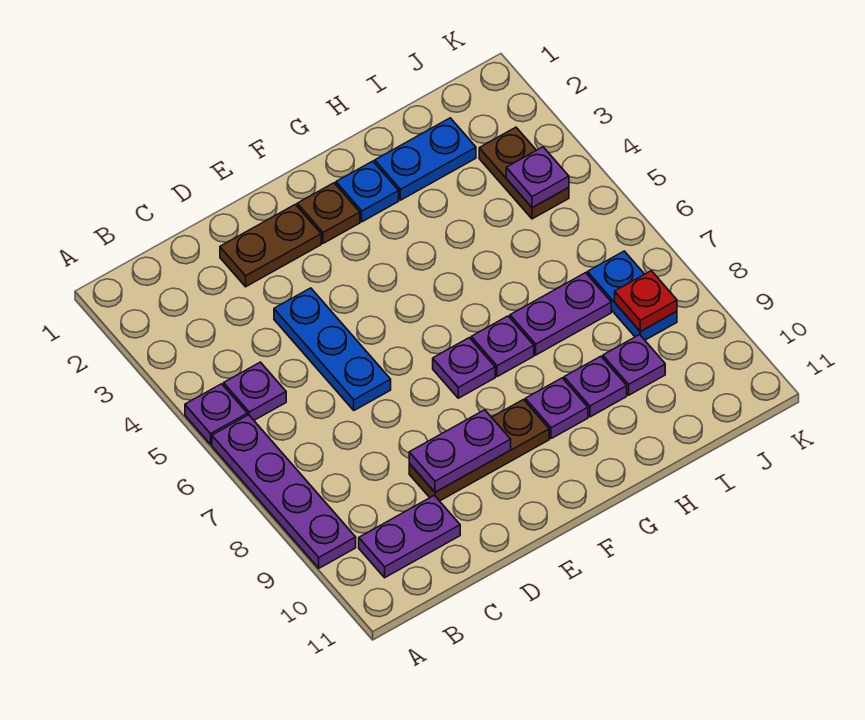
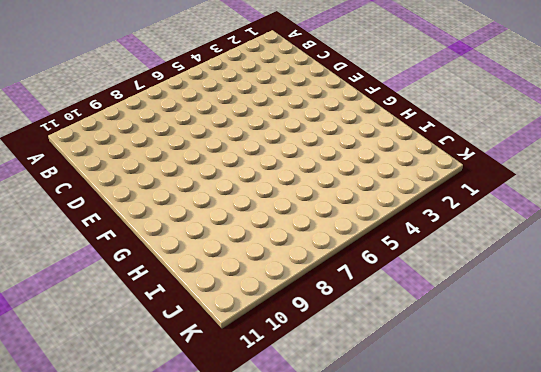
none -> purple plate A5 level 1
none -> purple plate A6:A9 level 1
none -> purple plate B5 level 1

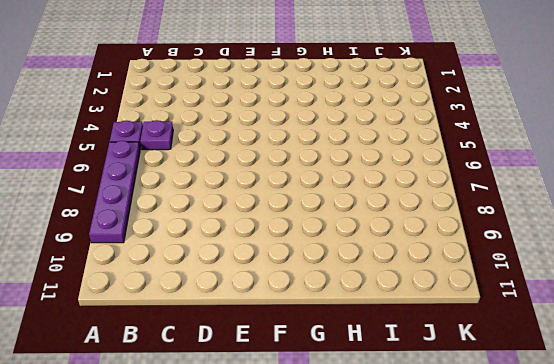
none -> purple plate B10:C10 level 1
none -> brown plate D2:E2 level 1
none -> blue plate D4:D6 level 1

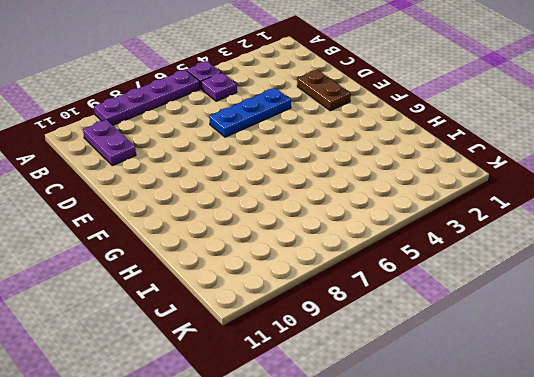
none -> brown plate D9:F9 level 1
none -> brown plate F2 level 1
none -> purple plate F7 level 1

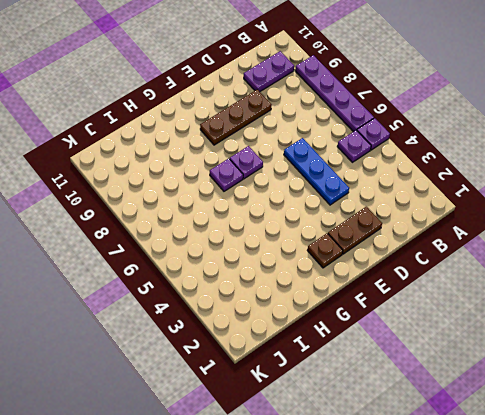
none -> blue plate G2 level 1
none -> purple plate G9 level 1
none -> blue plate H2:I2 level 1

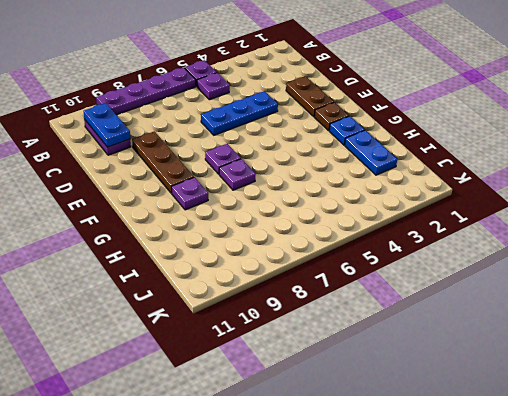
blue plate B10:C10 level 2 -> blue plate J7:J8 level 1
none -> purple plate H7:I7 level 1
none -> purple plate H9 level 1
none -> purple plate I9 level 1

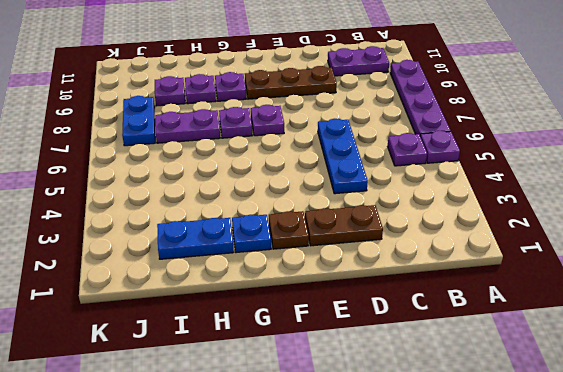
none -> brown plate J3:J4 level 1
none -> purple plate D9:E9 level 2
none -> purple plate J4 level 2

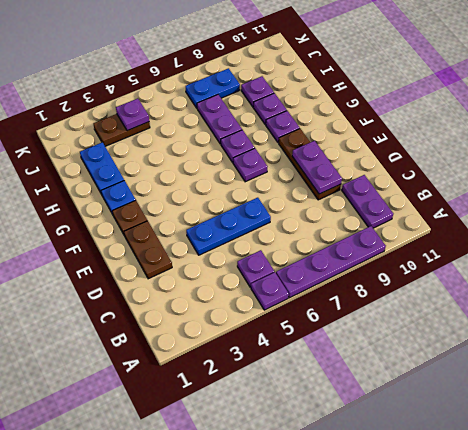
none -> red plate J8 level 2

